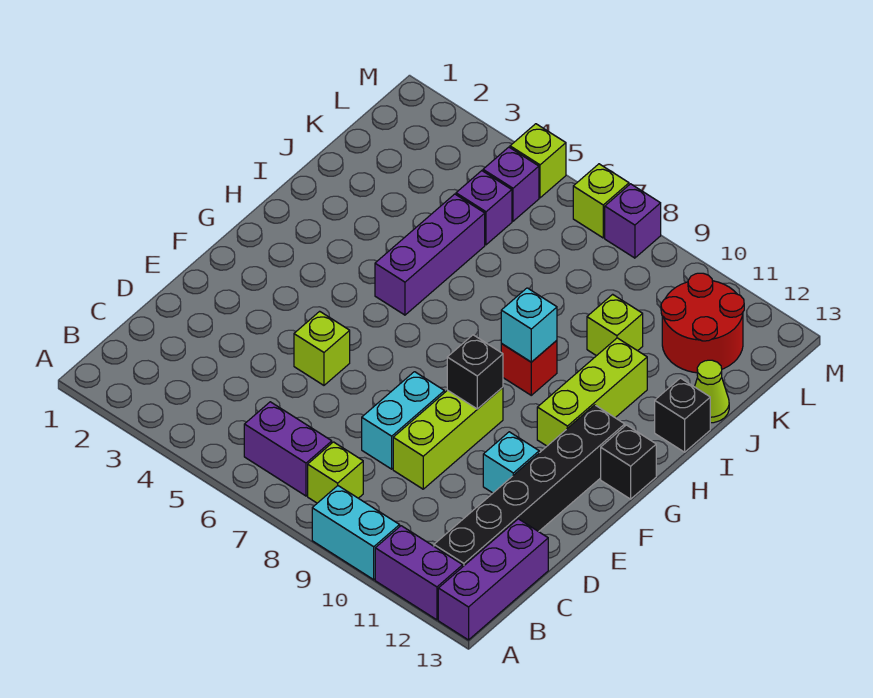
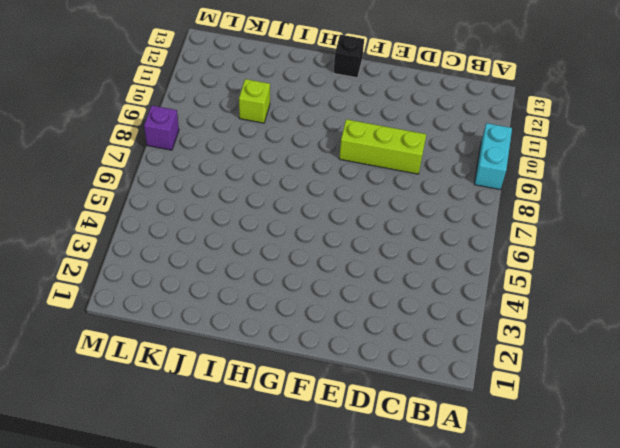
none -> purple brick A11:A12 level 1
none -> purple brick A13:C13 level 1
none -> purple brick B6:B7 level 1

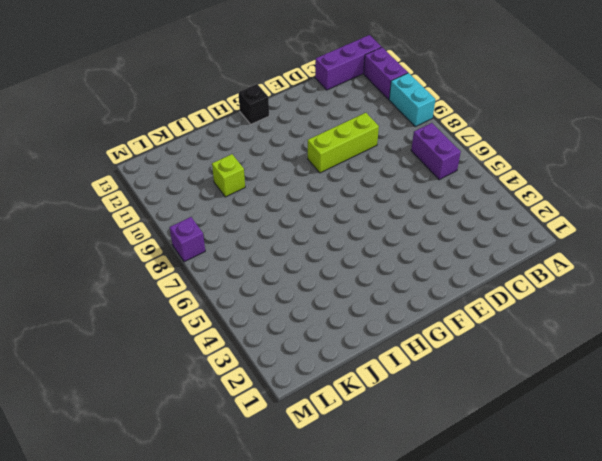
none -> lime brick B8 level 1
none -> black brick B12:G12 level 1
none -> cyan brick D8:E8 level 1

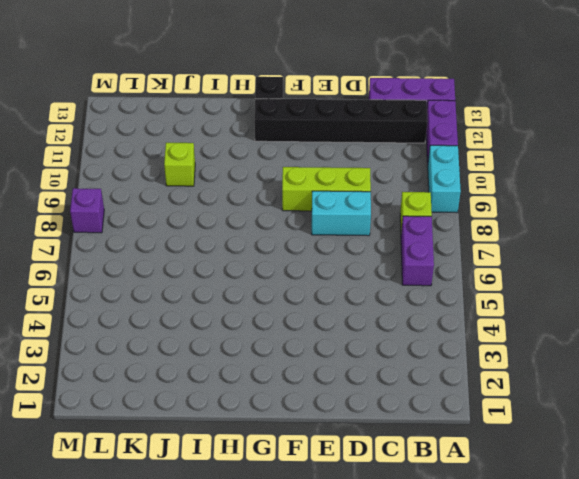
none -> lime brick E5 level 1
none -> cyan brick E11 level 1
none -> lime brick G11:I11 level 1

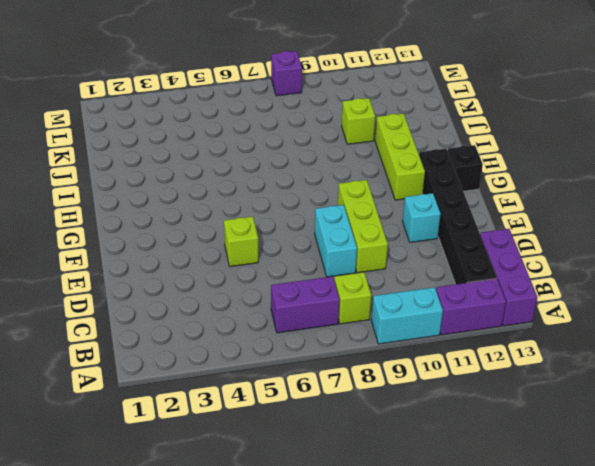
none -> purple brick H5:J5 level 1
none -> red brick H9 level 1
none -> black brick I13 level 1

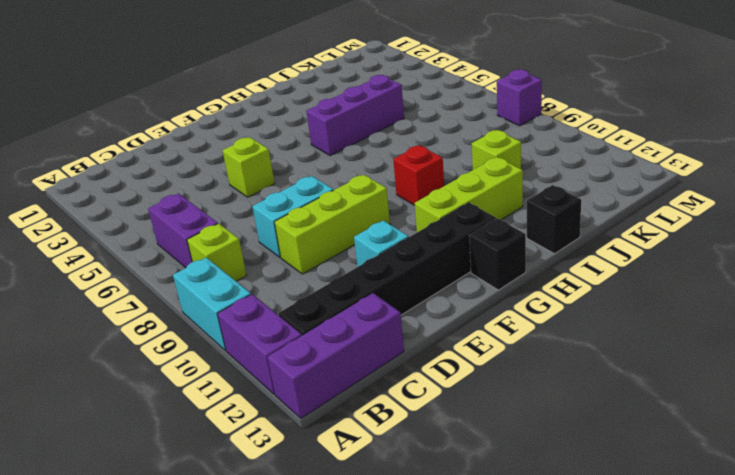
none -> lime cone J13 level 1
none -> purple brick K5 level 1
none -> red round brick K11:L12 level 1

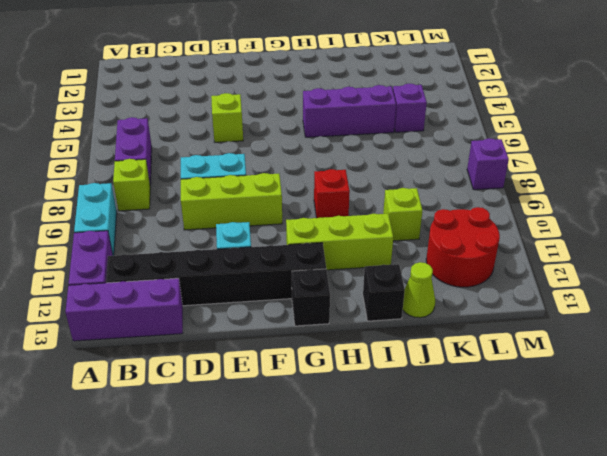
none -> purple brick L5 level 1
none -> lime brick M5 level 1
none -> lime brick M7 level 1

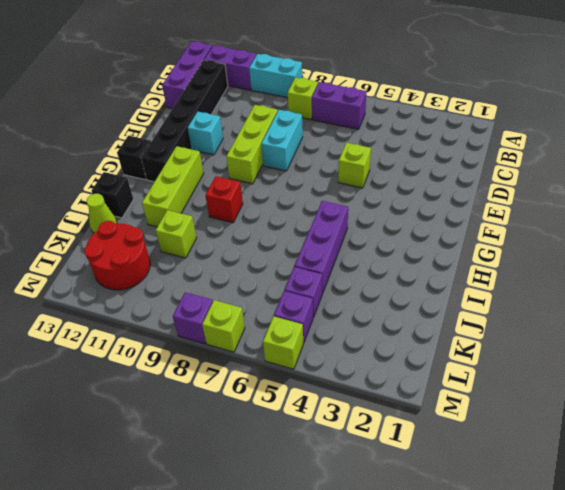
none -> black brick F9 level 2
none -> cyan brick H9 level 2

